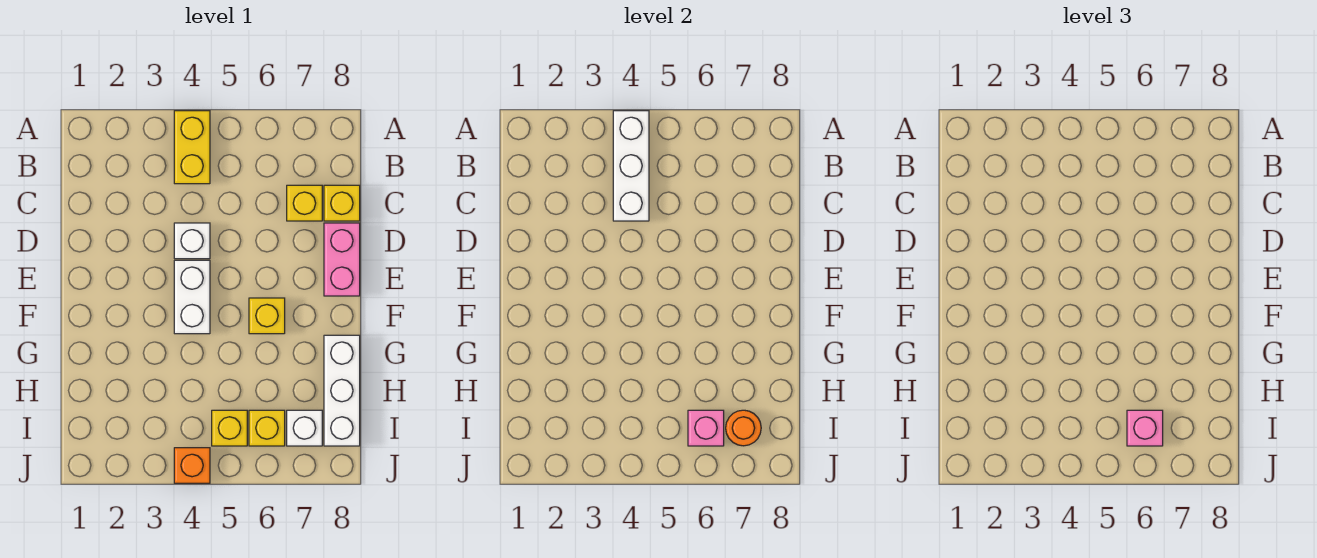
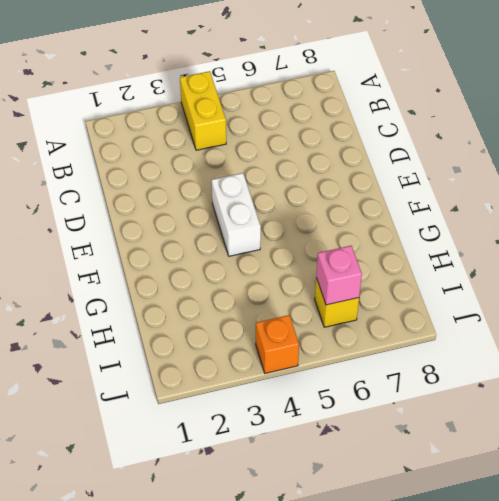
none -> yellow brick C7 level 1
none -> yellow brick C8 level 1
none -> white brick D4 level 1

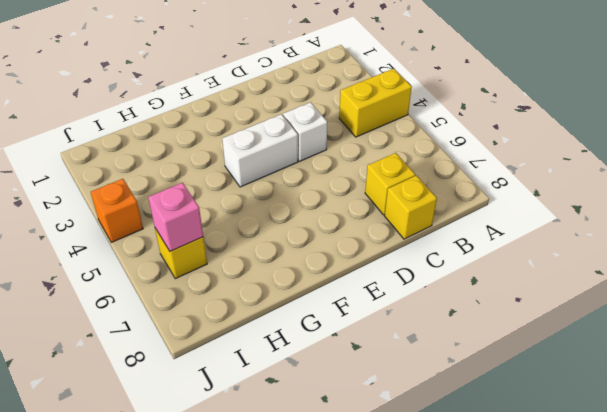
none -> pink brick D8:E8 level 1
none -> yellow brick F6 level 1
none -> white brick G8:I8 level 1

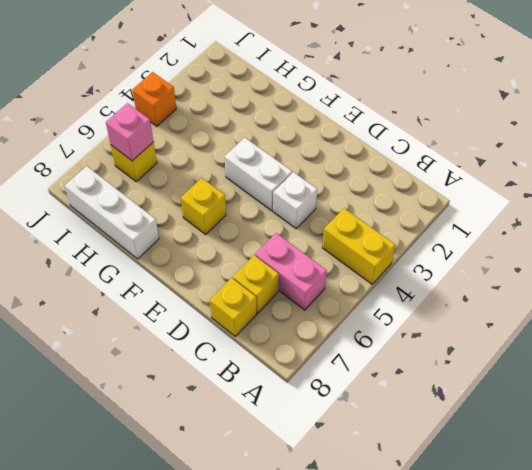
pink brick B6:C6 level 1 -> pink brick D8:E8 level 1
none -> yellow brick I5 level 1
none -> white brick I7 level 1
none -> white brick A4:C4 level 2

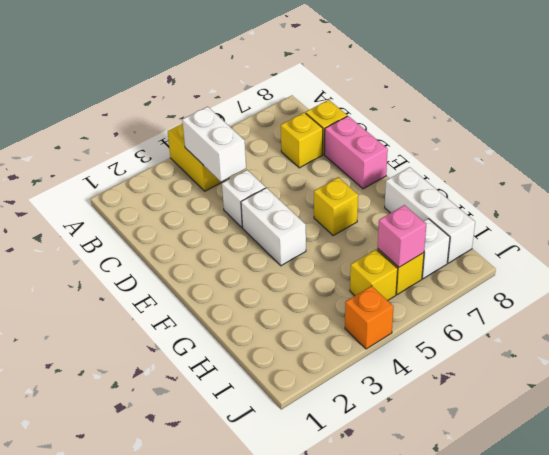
white brick B4:C4 level 2 -> white brick A4:C4 level 2
none -> orange round brick I7 level 2
none -> pink brick I6 level 3

